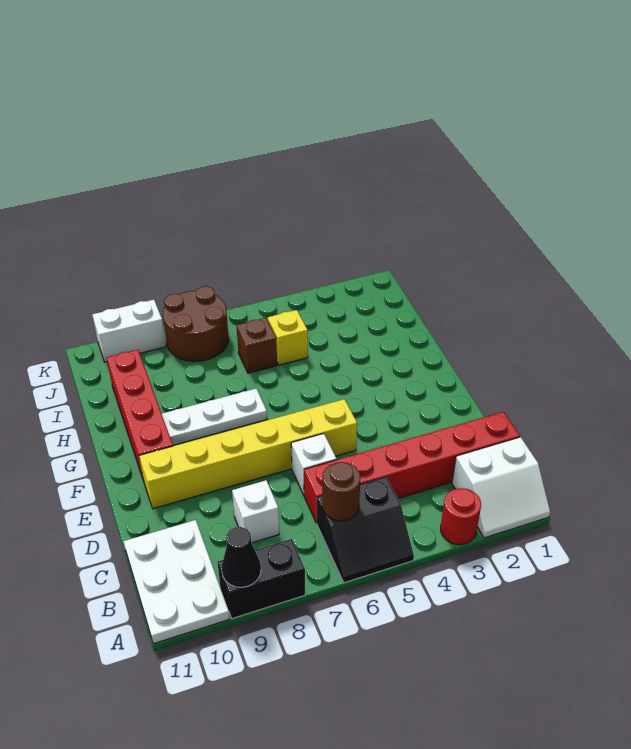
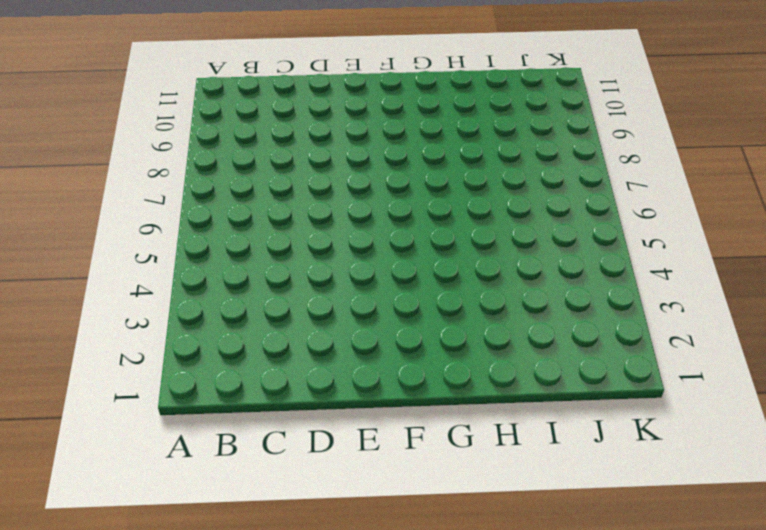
none -> white slope A1:B2 level 1 top B
none -> red round brick A3 level 1
none -> black slope A5:B6 level 1 top B

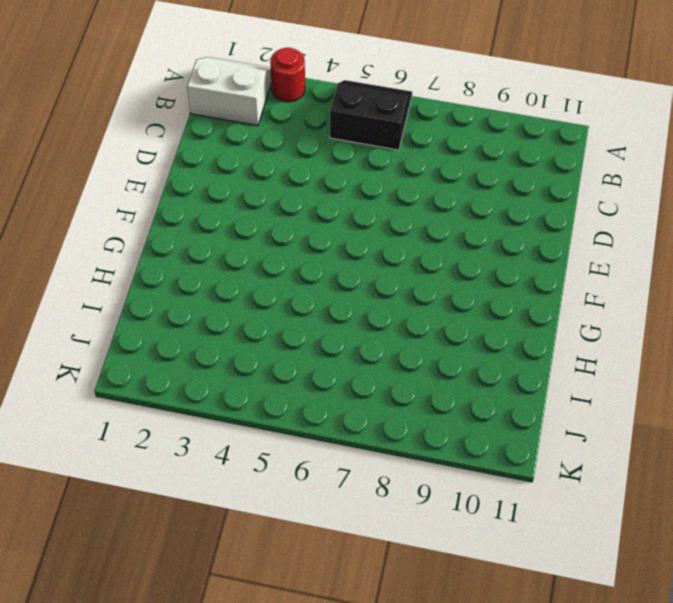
none -> black brick A8:A9 level 1
none -> white plate A10:C11 level 1
none -> red brick C1:C6 level 1

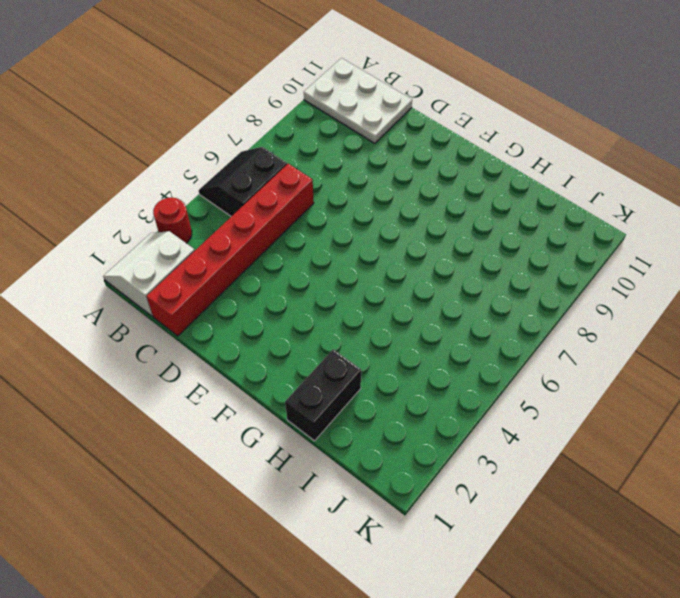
black brick H1:H2 level 1 -> black brick A8:A9 level 1
none -> white brick C8 level 1
none -> white brick D6 level 1
none -> yellow brick E5:E10 level 1

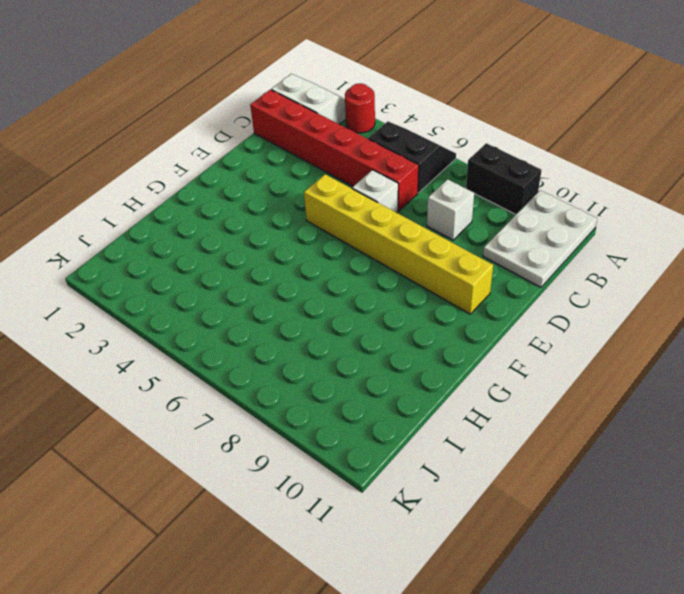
none -> red brick F10:I10 level 1
none -> white plate G7:G9 level 1
none -> yellow brick I5 level 1

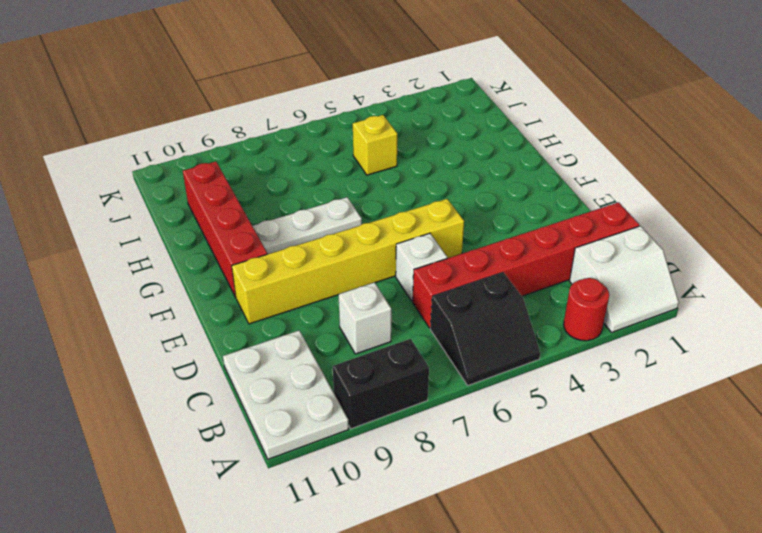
none -> brown brick I6 level 1
none -> brown round brick J7:K8 level 1
none -> white brick K9:K10 level 1

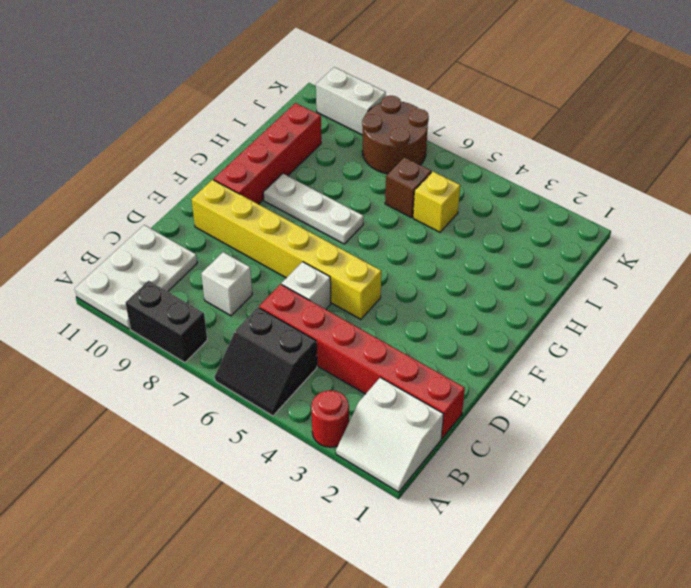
none -> black cone A9 level 2
none -> brown round brick B6 level 2

